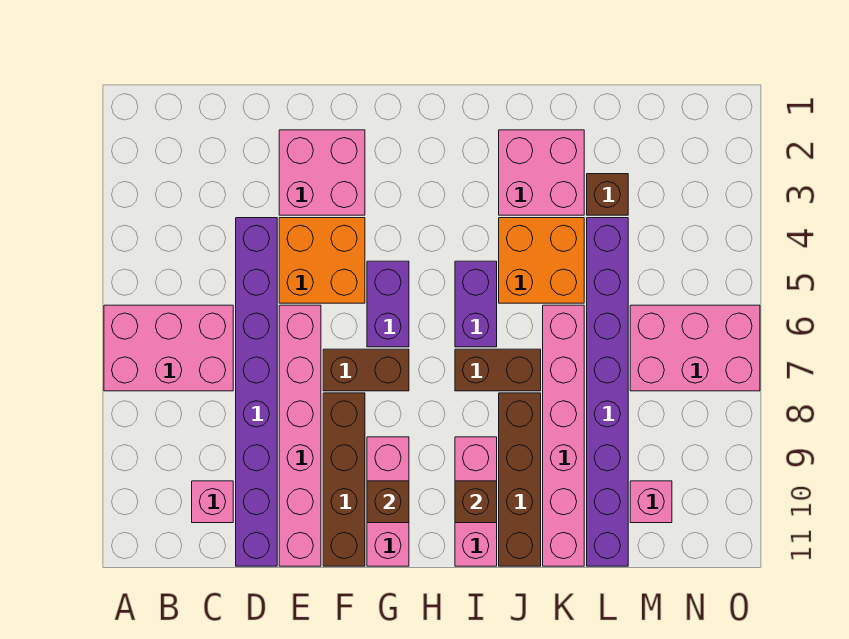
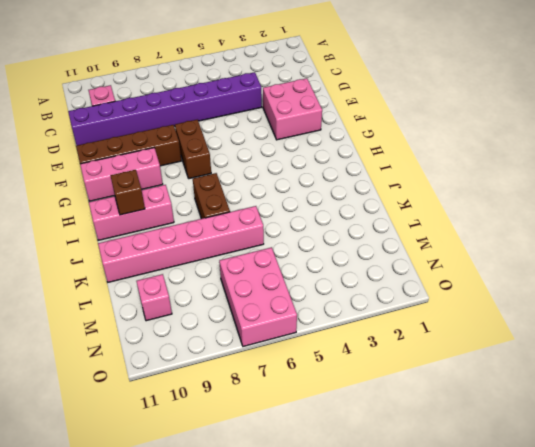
none -> pink brick A6:C7 level 1
none -> orange brick E4:F5 level 1
none -> pink brick E6:E11 level 1

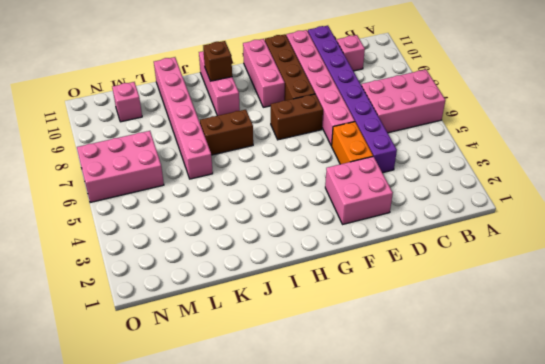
orange brick E4:E5 level 1 -> orange brick E4:F5 level 1
none -> purple brick G5:G6 level 1
none -> purple brick I5:I6 level 1
none -> pink brick J2:K3 level 1

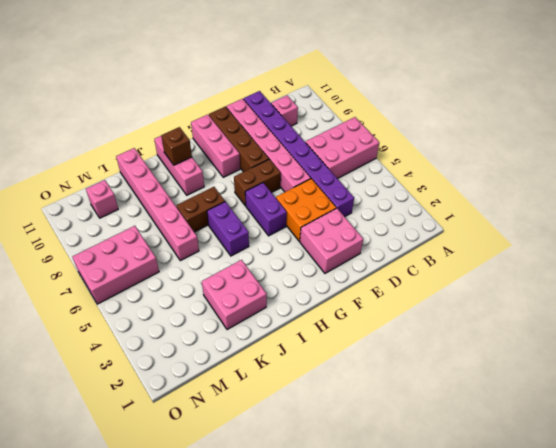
none -> orange brick J4:K5 level 1
none -> brown brick J8:J11 level 1
none -> brown brick L3 level 1

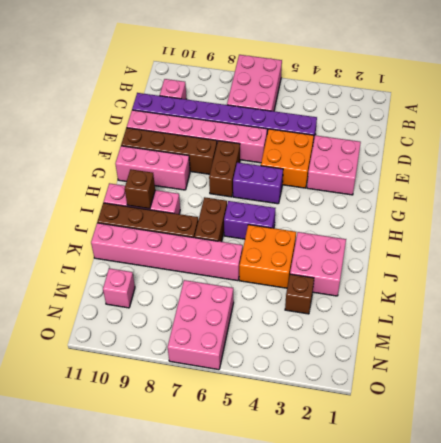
none -> purple brick L4:L11 level 1
none -> brown brick G10 level 2

